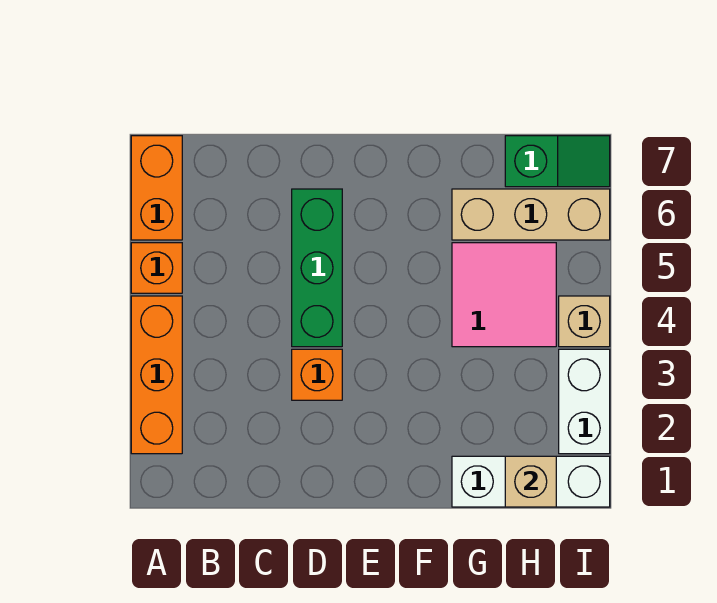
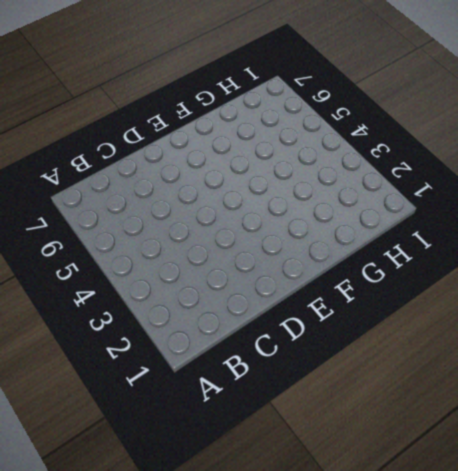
none -> orange brick A2:A4 level 1
none -> orange brick A5 level 1
none -> orange brick A6:A7 level 1

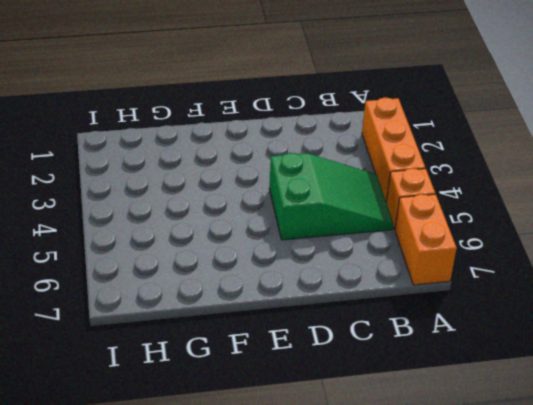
green slope B4:D5 level 1 top D -> green brick D4:D6 level 1
none -> orange brick D3 level 1
none -> white brick G1:I1 level 1
none -> pink tile G4:H5 level 1

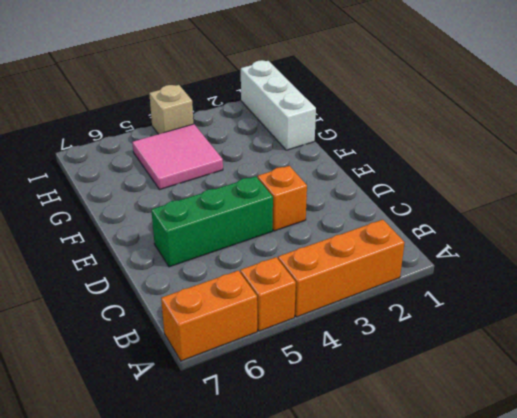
none -> tan brick G6:I6 level 1
none -> green slope H7:I7 level 1 top H
none -> white brick I2:I3 level 1

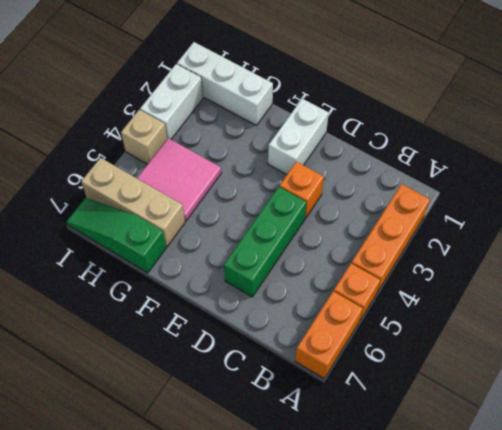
white brick E1:E2 level 1 -> none
green slope G7:I7 level 1 top G -> green slope H7:I7 level 1 top H
none -> tan brick H1 level 2

